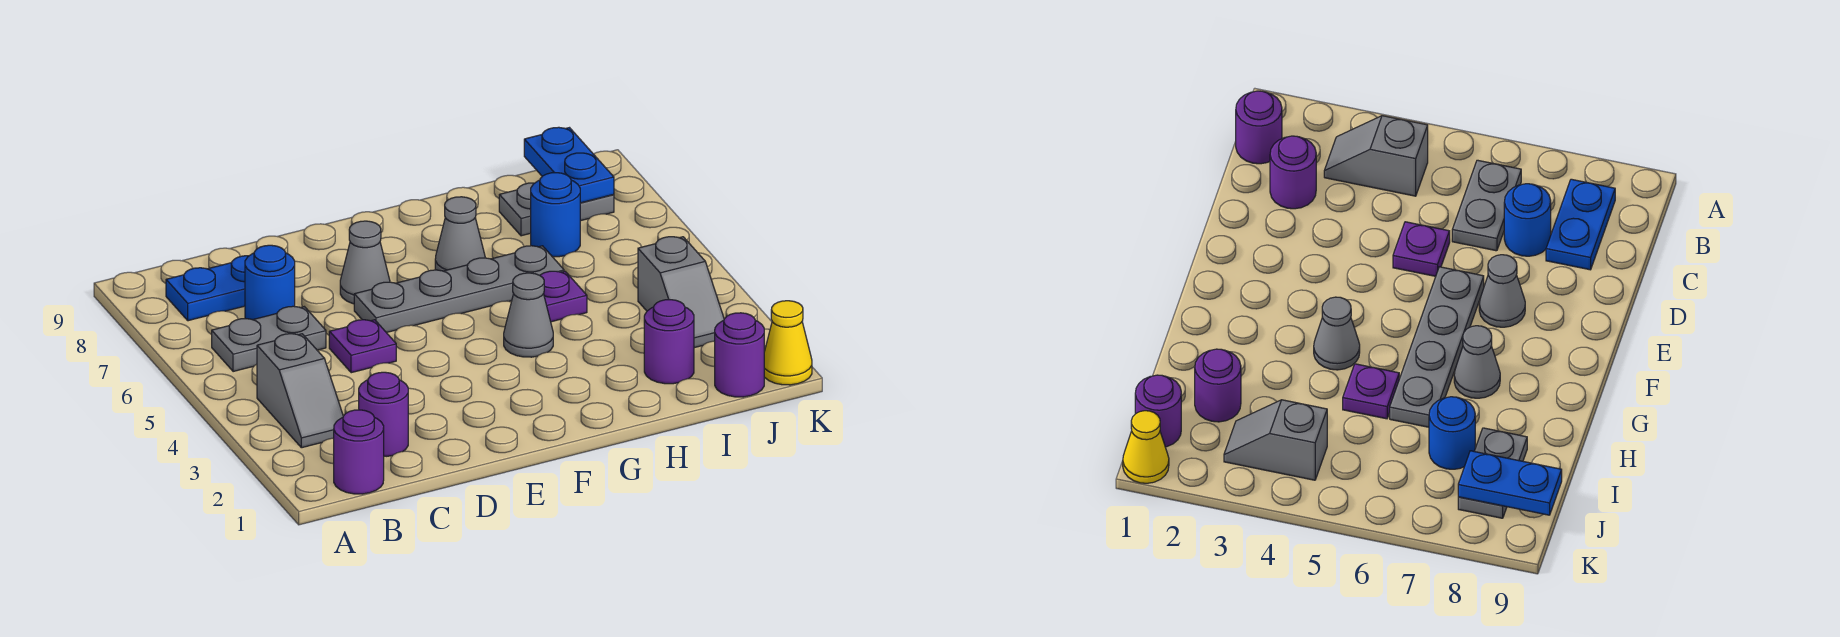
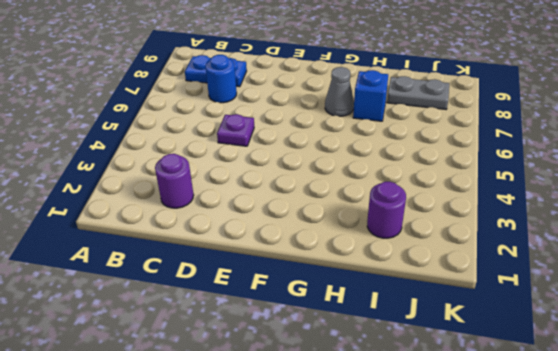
blue brick H7 level 1 -> none
none -> purple round brick B1 level 1
none -> grey slope B3:B4 level 1 top 4
none -> grey plate B6:C6 level 1

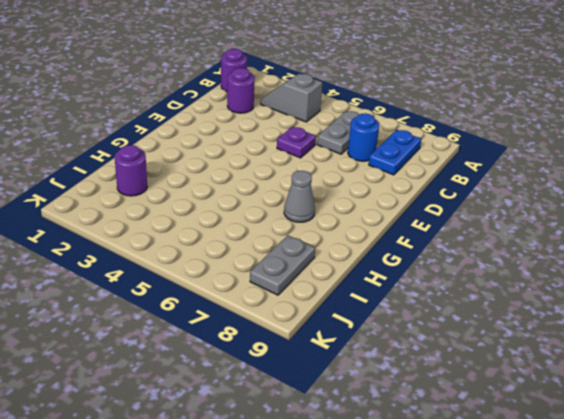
none -> grey plate E6:H6 level 1
none -> grey cone E7 level 1
none -> grey cone G4 level 1

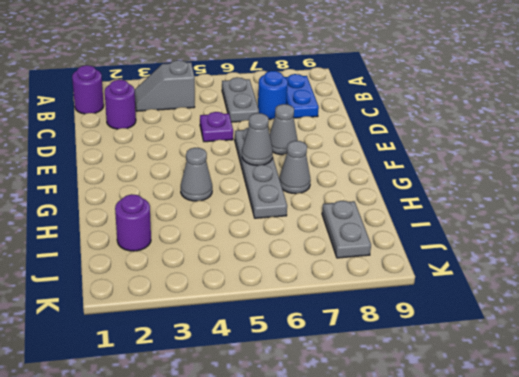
grey cone F6 level 2 -> none
none -> purple plate H5 level 1
none -> blue round brick I7 level 1
none -> purple round brick J1 level 1

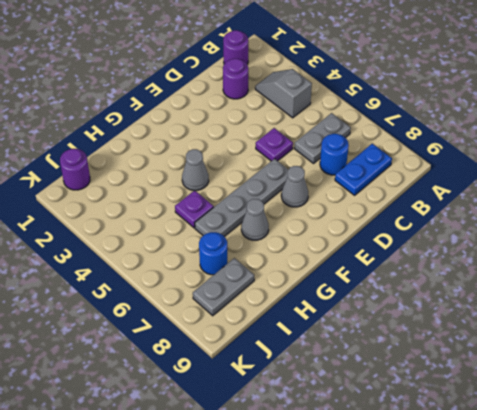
none -> purple round brick I2 level 1
none -> grey slope J3:J4 level 1 top 4
none -> yellow cone K1 level 1

